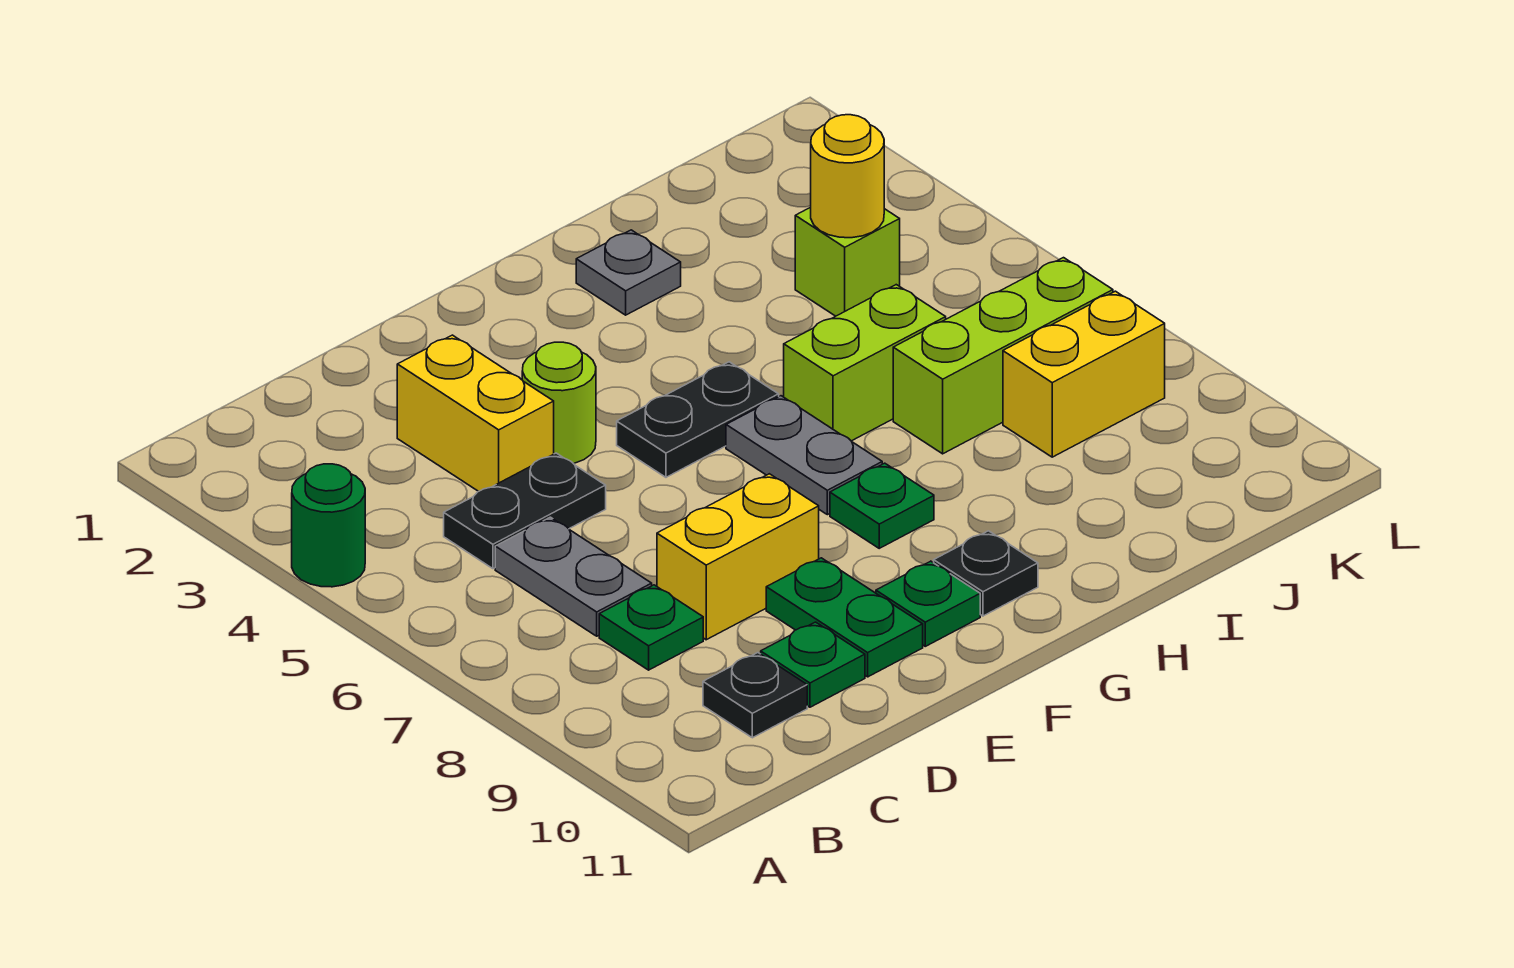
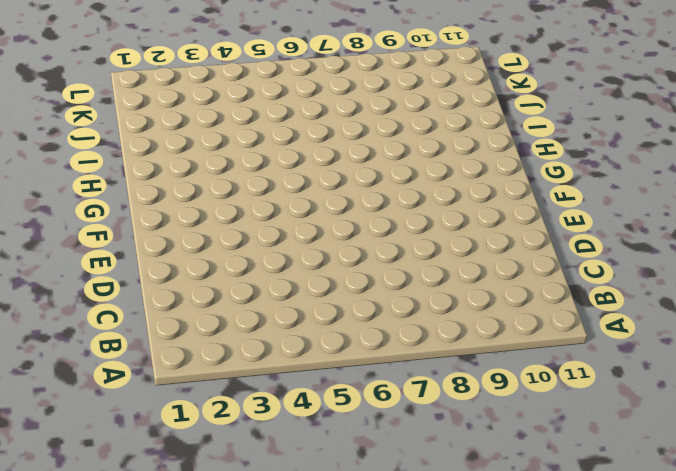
none -> green round brick A4 level 1
none -> black plate C5:D5 level 1
none -> grey plate C6:C7 level 1

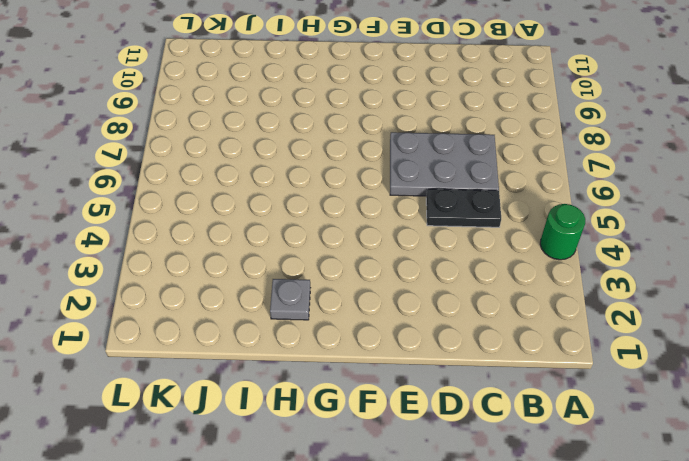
grey plate C6:E7 level 1 -> grey plate C6:C7 level 1
none -> green plate C8 level 1
none -> black plate C10 level 1
none -> yellow brick D3:D4 level 1

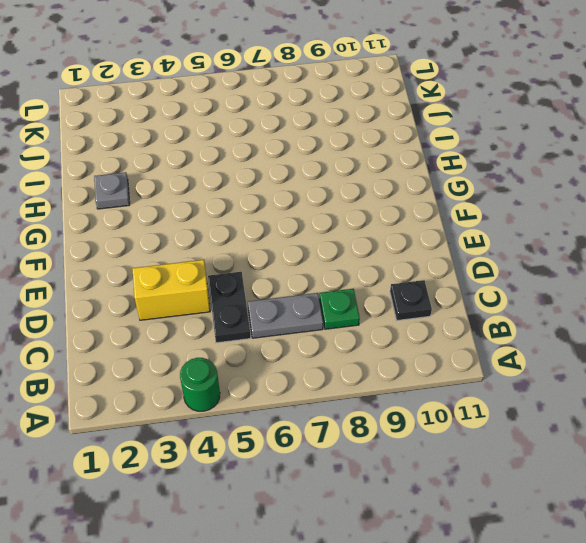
none -> yellow brick D8:E8 level 1
none -> green plate D10 level 1
none -> lime round brick E4 level 1

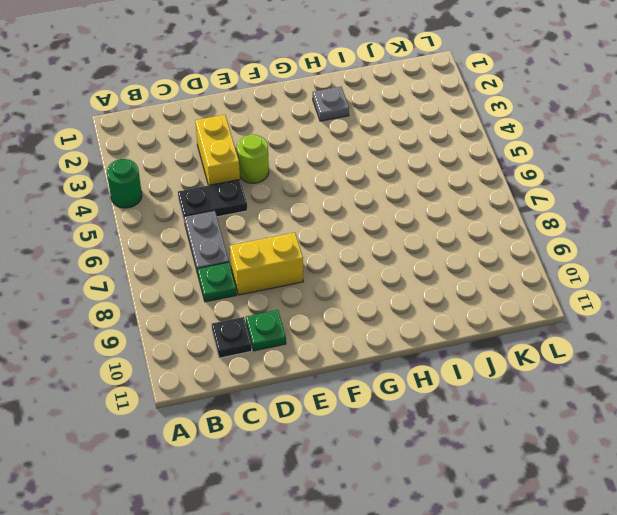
none -> green plate E9:E10 level 1
none -> black plate F5:G5 level 1
none -> green plate F10 level 1

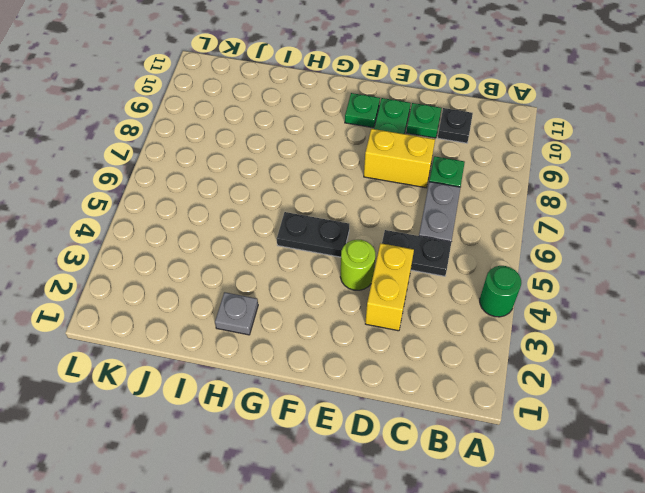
none -> grey plate G6:G7 level 1
none -> green plate G8 level 1
none -> black plate G10 level 1

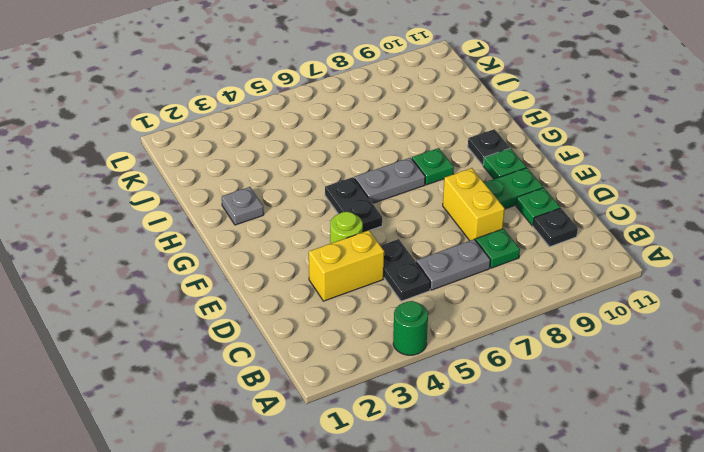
none -> lime brick H6:I6 level 1
none -> lime brick I7:K7 level 1
none -> lime brick J4 level 1

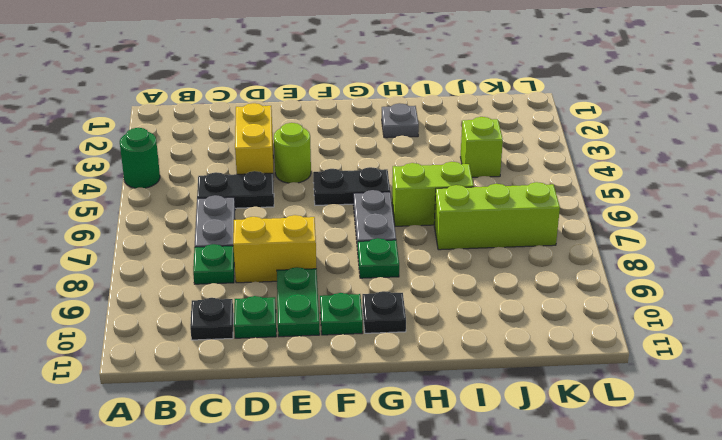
none -> yellow brick J8:K8 level 1
none -> yellow round brick J4 level 2

